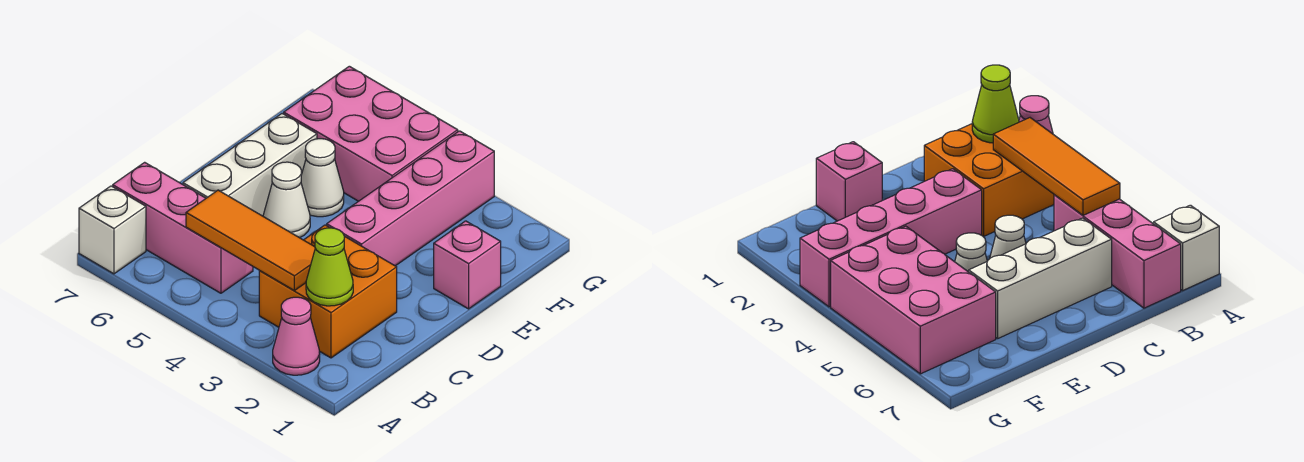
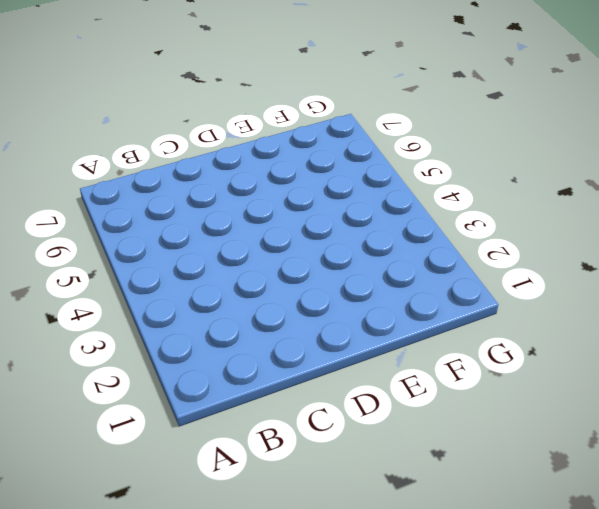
none -> pink cone A2 level 1
none -> white brick A7 level 1
none -> orange brick B2:C3 level 1

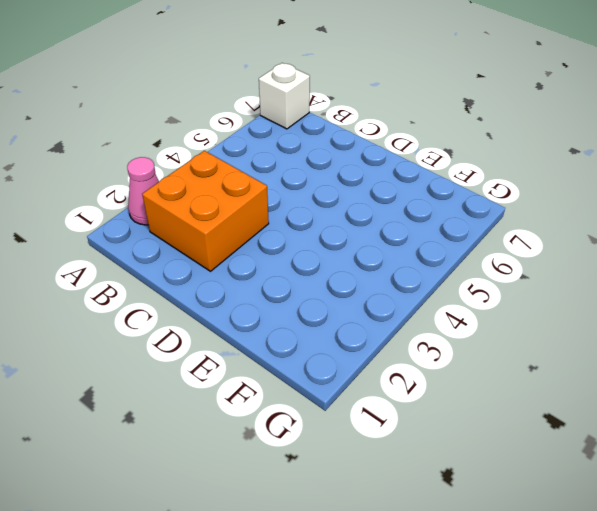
none -> pink brick B5:B7 level 1
none -> white brick C6:E6 level 1
none -> pink brick D3:G3 level 1

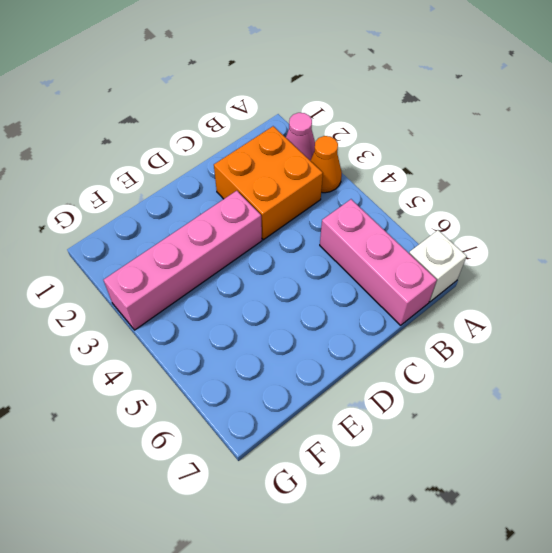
orange cone A3 level 1 -> none
none -> white brick C6:E6 level 1
none -> white cone D5 level 1
none -> pink brick E1 level 1

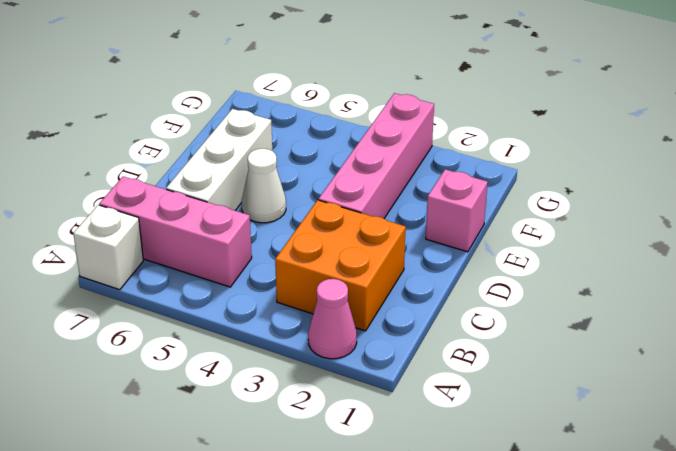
none -> white cone E5 level 1
none -> pink brick F4:G6 level 1
none -> lime cone B2 level 2

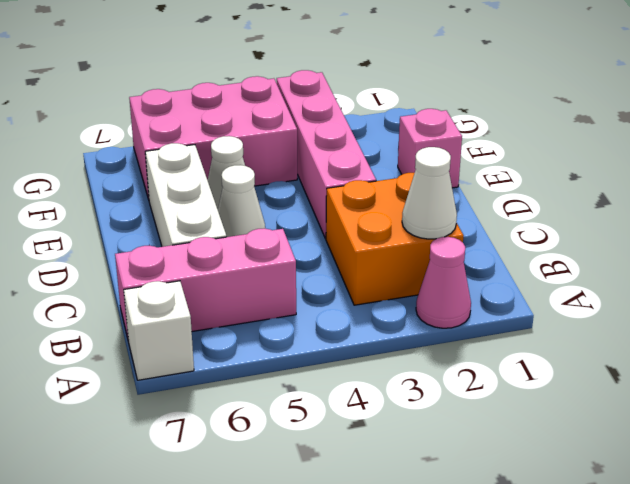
white cone B2 level 2 -> lime cone B2 level 2
none -> orange tile B3:B5 level 2

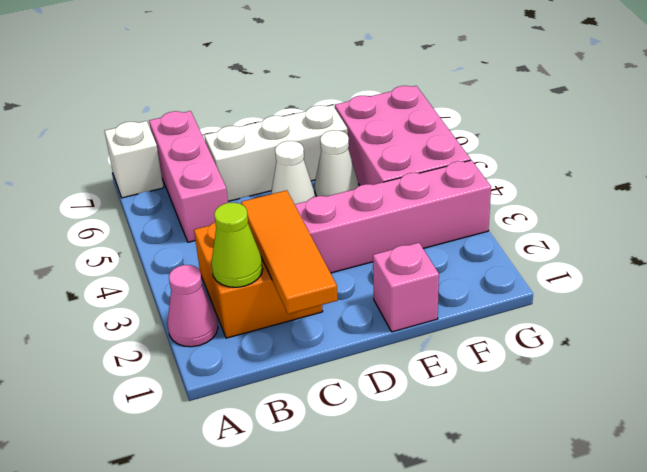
orange tile C1:C3 level 2 -> orange tile B3:B5 level 2

